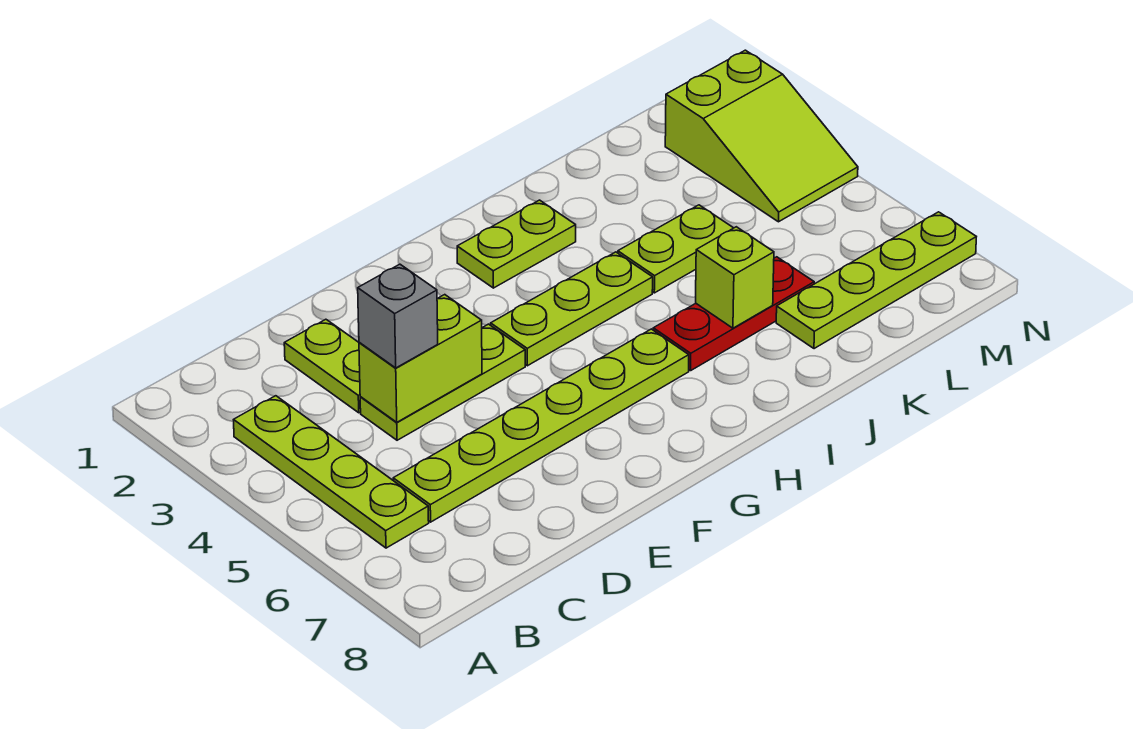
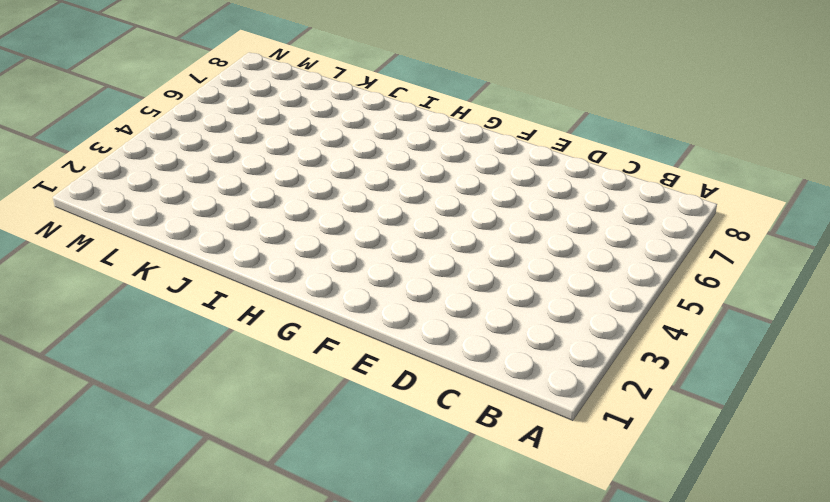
none -> lime plate B3:B6 level 1
none -> lime plate C6:H6 level 1
none -> lime plate D2:D3 level 1

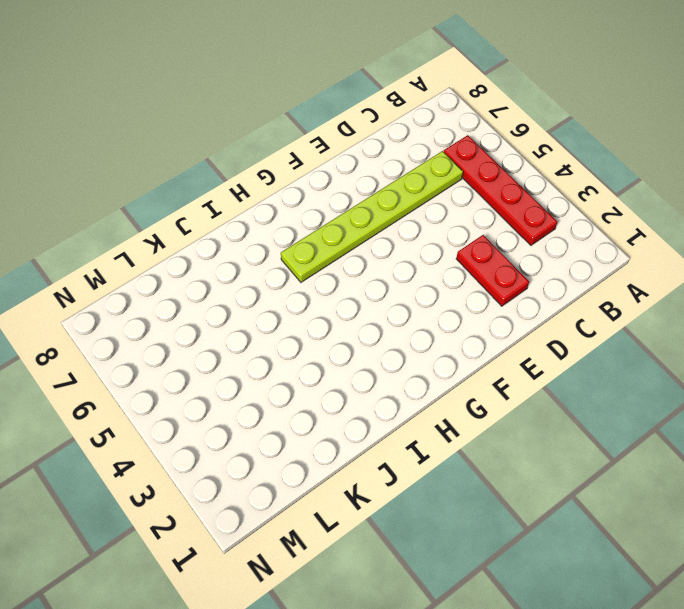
red plate B3:B6 level 1 -> lime plate B3:B6 level 1
red plate D2:D3 level 1 -> lime plate D2:D3 level 1
none -> lime plate D4:F4 level 1
none -> lime plate G4:I4 level 1
none -> lime plate H2:I2 level 1

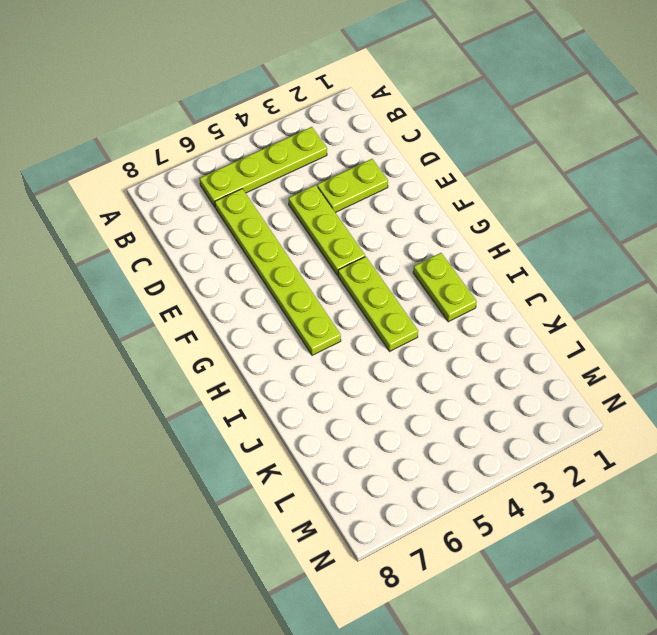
none -> red plate I6:K6 level 1
none -> lime plate J4:K4 level 1
none -> lime plate K7:N7 level 1

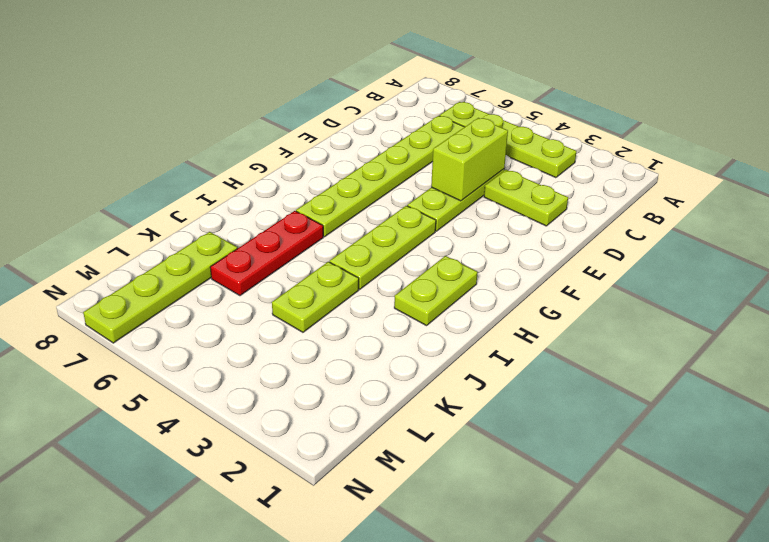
none -> lime slope M2:N4 level 1 top 2
none -> lime brick J6 level 2
none -> grey brick D4 level 3

